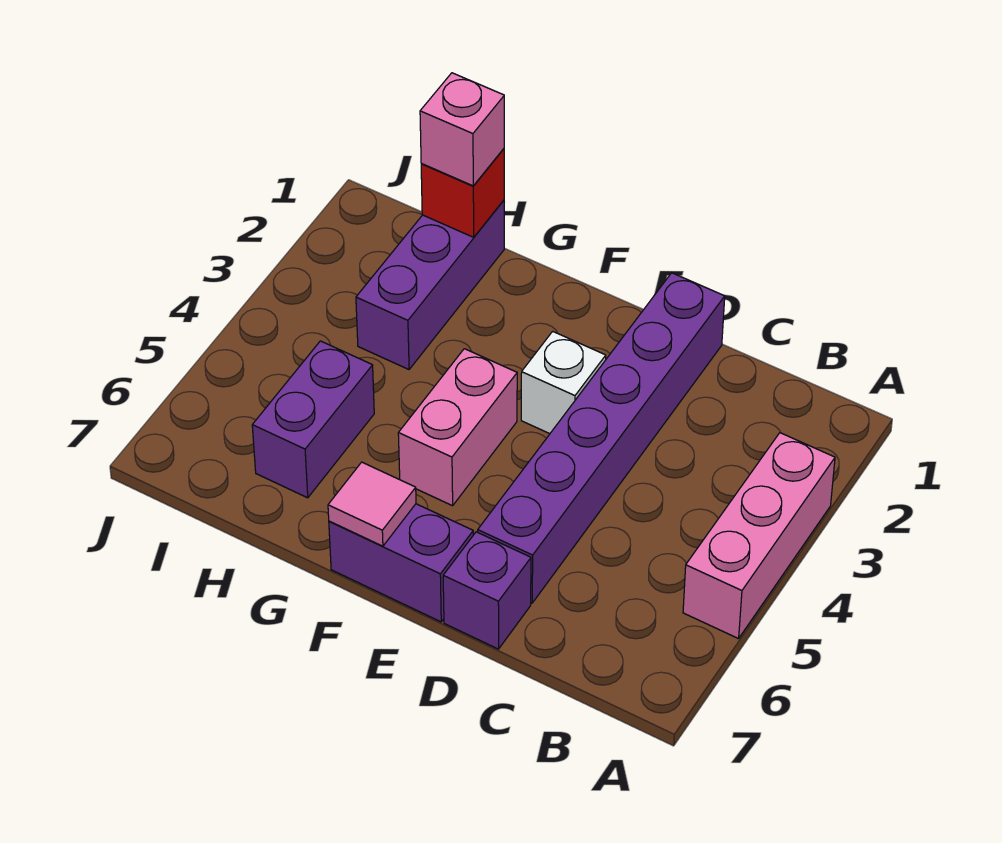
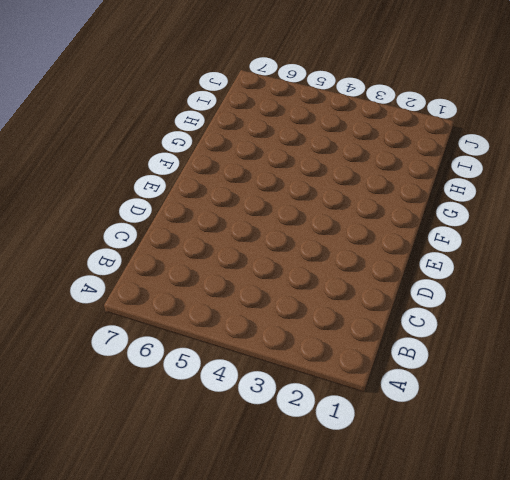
none -> pink brick A3:A5 level 1
none -> purple brick D1:D6 level 1

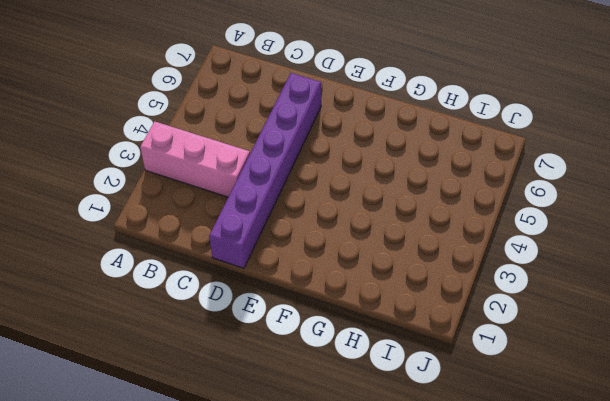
pink brick A3:C3 level 1 -> pink brick A3:A5 level 1
none -> purple brick D7 level 1
none -> white brick E3 level 1

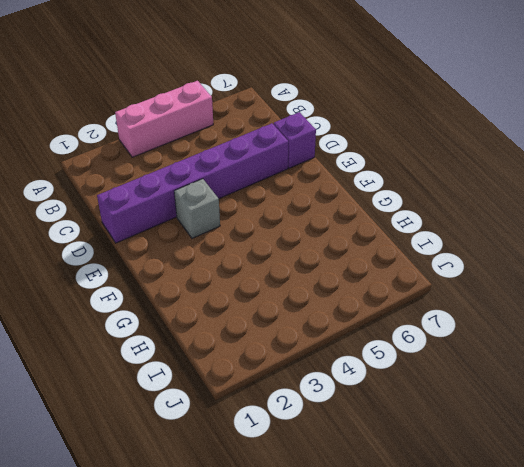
grey brick E3 level 1 -> white brick E3 level 1
none -> purple brick E7:F7 level 1
none -> pink brick F4:F5 level 1

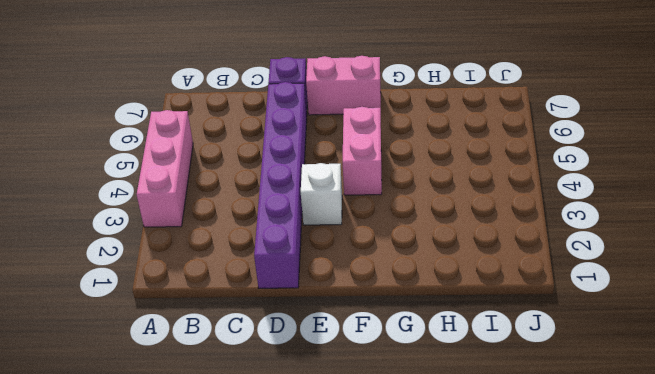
pink brick E7:F7 level 1 -> purple brick E7:F7 level 1
none -> purple brick H1:H3 level 1
none -> purple brick H5:H6 level 1

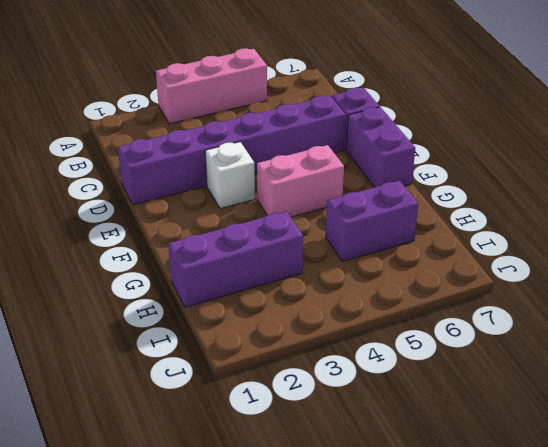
none -> pink tile F7 level 2
none -> red brick H1 level 2

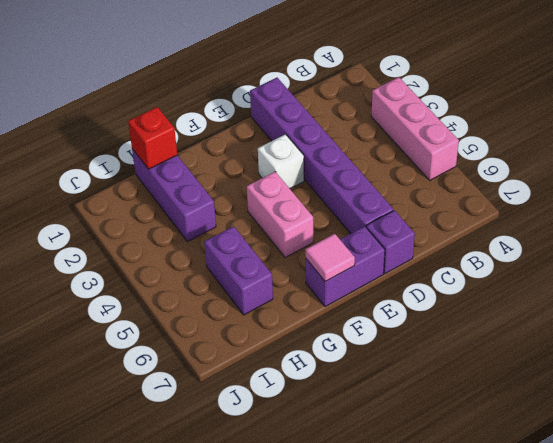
none -> pink brick H1 level 3

